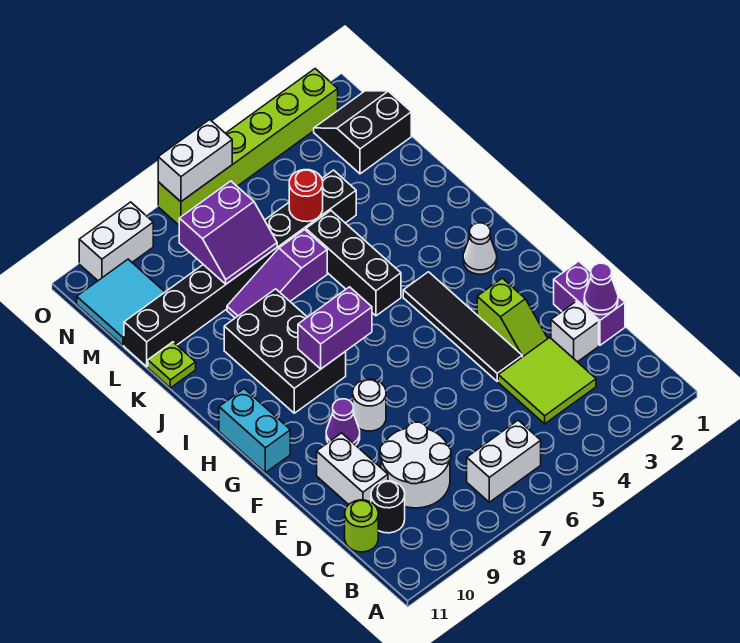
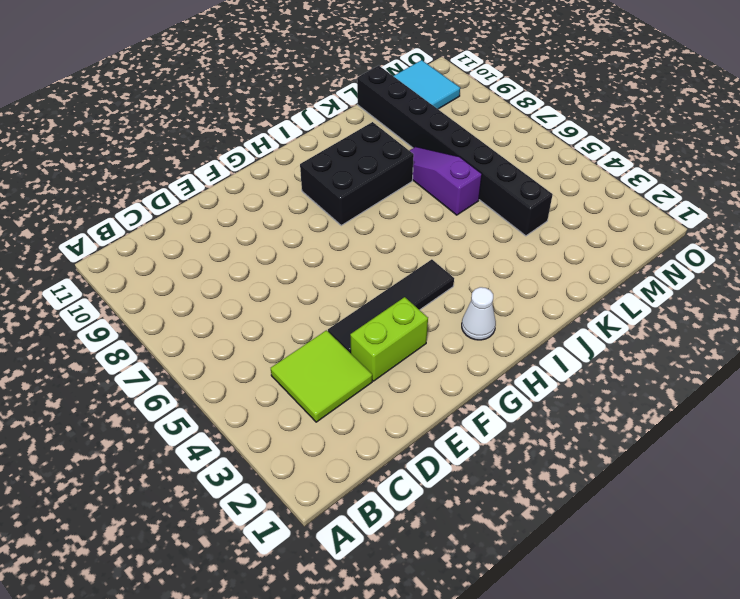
lime brick E3:F3 level 1 -> lime slope E3:F3 level 1 top F
none -> white brick B6:B7 level 1
none -> white round brick C8:D9 level 1
none -> black round brick C10 level 1

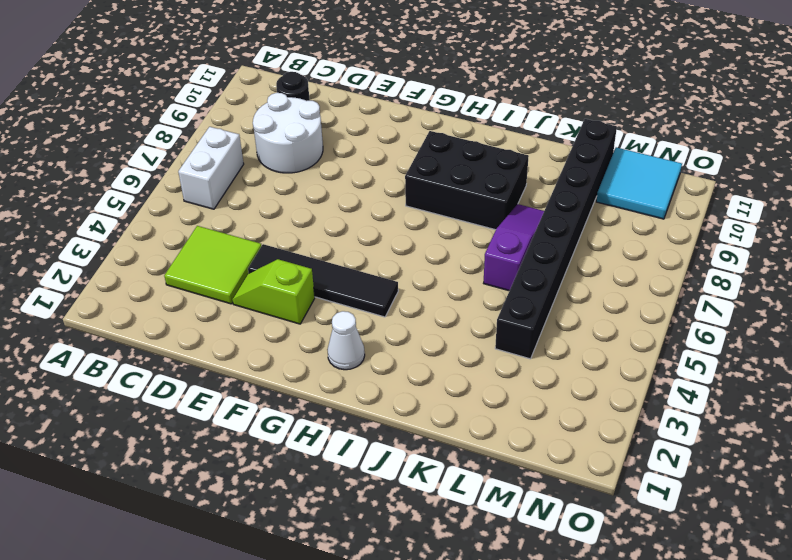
none -> lime round brick C11 level 1
none -> purple brick D1:E1 level 1
none -> white brick D2 level 1

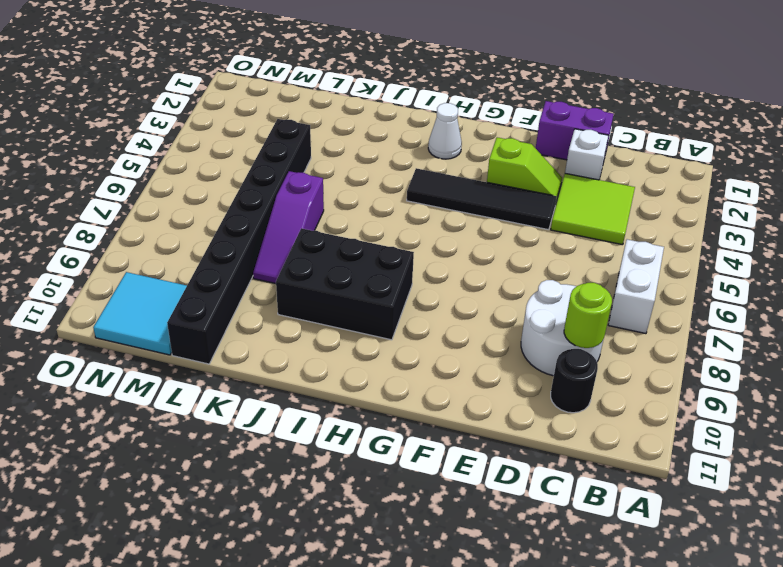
lime round brick C9 level 2 -> lime round brick C11 level 1
none -> white brick D10:E10 level 1
none -> white round brick F8 level 1
none -> purple cone F9 level 1

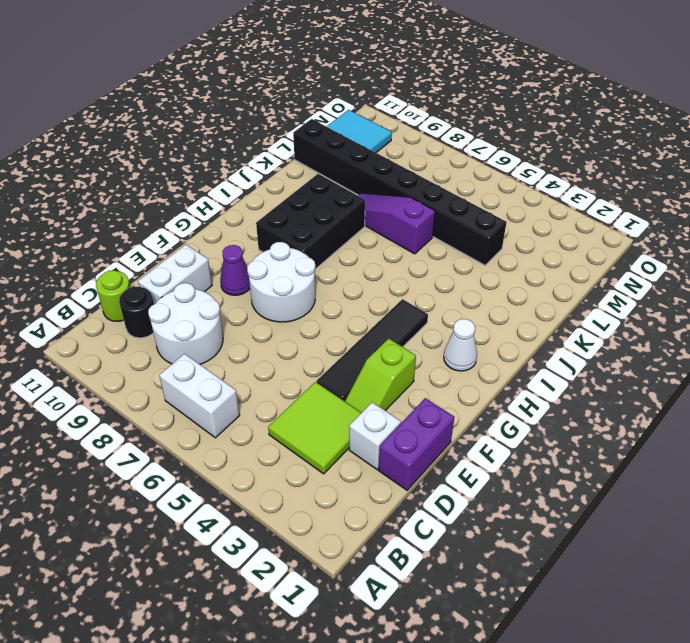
white round brick F7:G8 level 1 -> white round brick F8 level 1
none -> cyan brick G11:H11 level 1
none -> black brick I5:K5 level 1
none -> lime plate K11 level 1

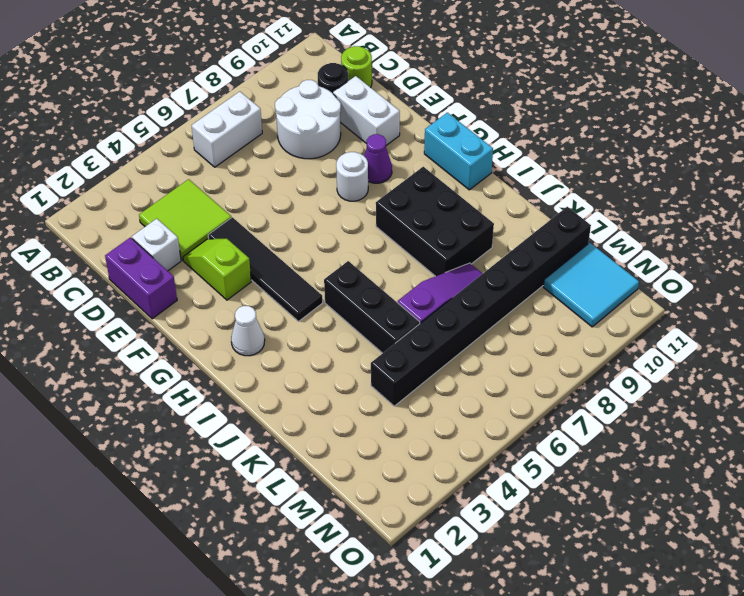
none -> lime plate K11 level 1
none -> black slope M1:N2 level 1 top M
none -> lime brick O2:O7 level 1

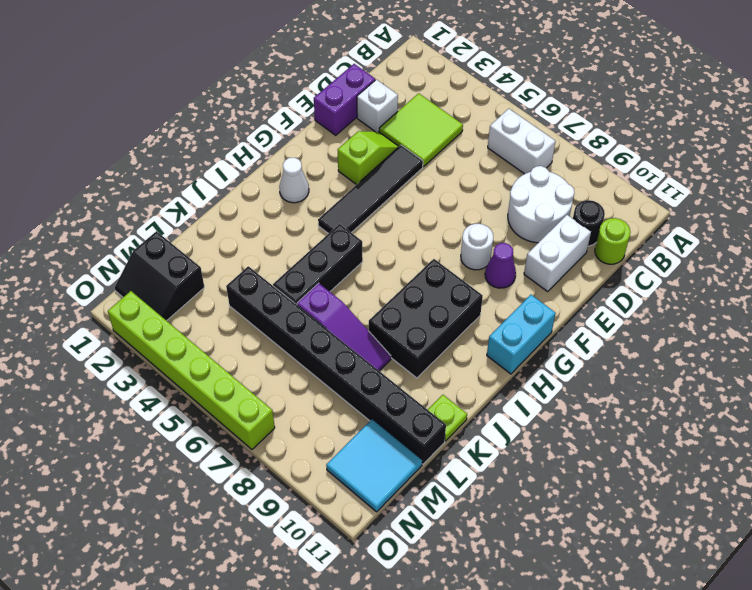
none -> white brick O9:O10 level 1
none -> purple cone D1 level 2
none -> purple brick H7:H8 level 2

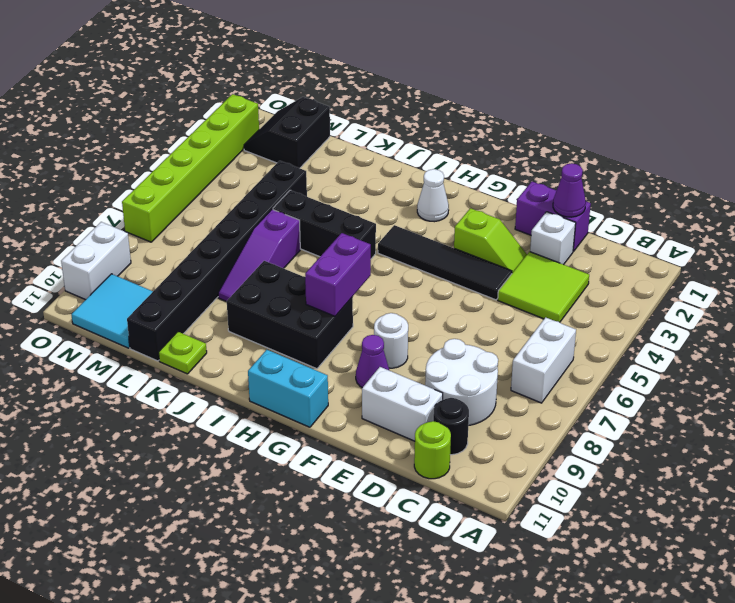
none -> red round brick L5 level 2
none -> purple slope L7:M8 level 2 top M
none -> white brick O6:O7 level 2

